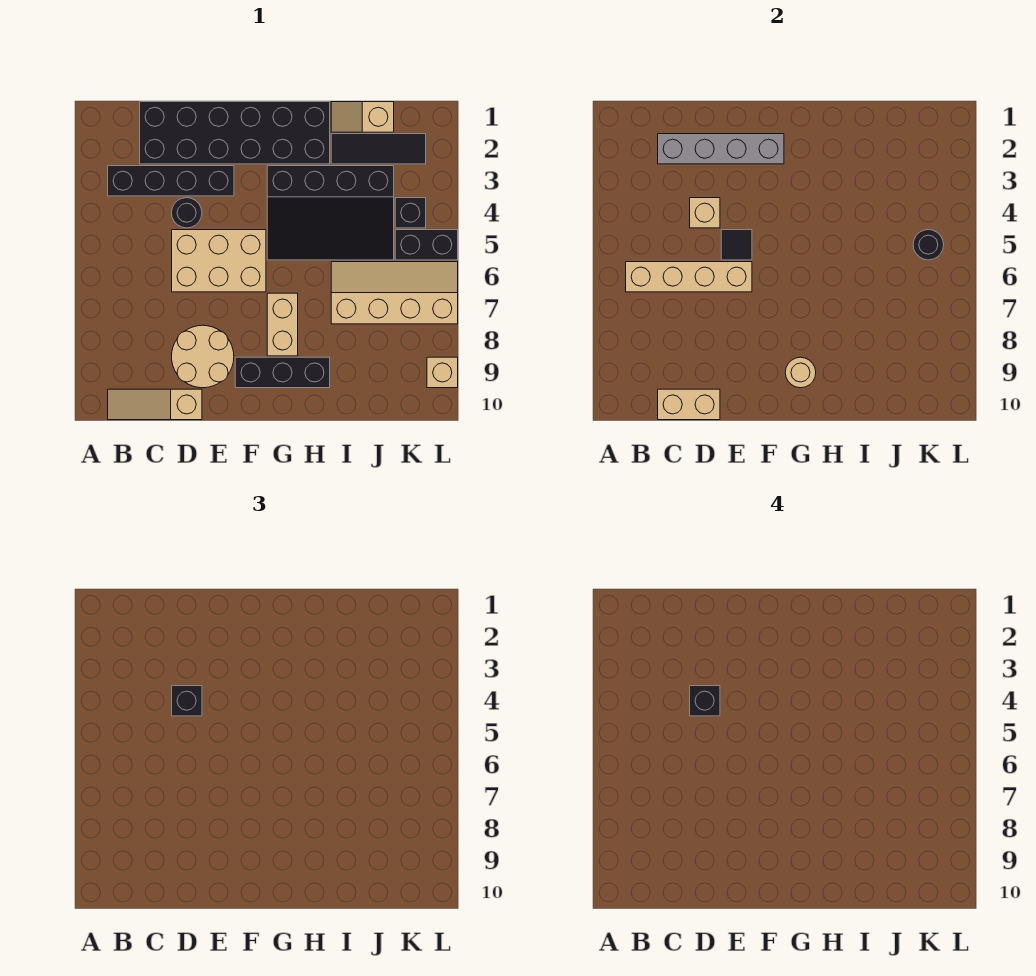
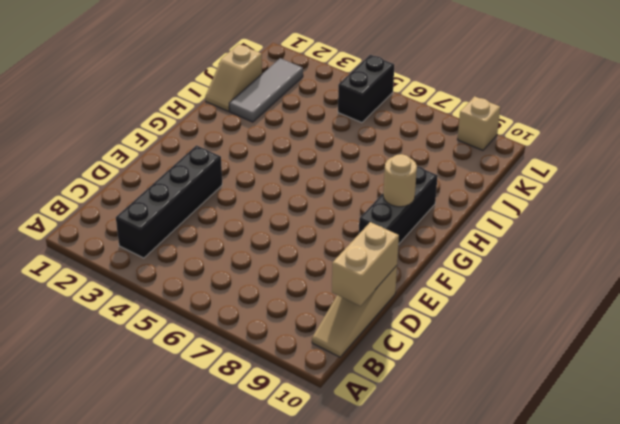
grey tile I2:K2 level 1 -> black tile I2:K2 level 1
none -> black brick C1:H2 level 1
none -> black round brick D4 level 1
none -> tan brick D5:F6 level 1

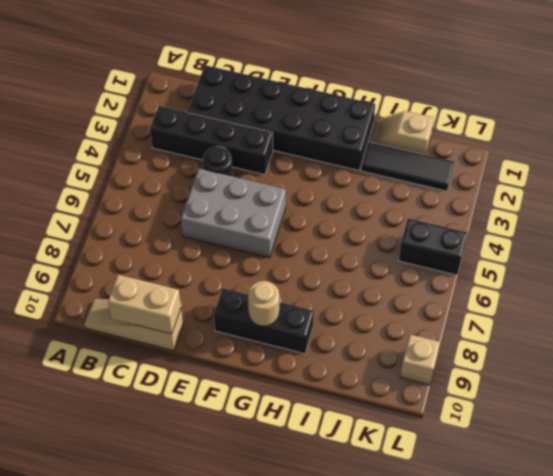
grey brick D5:F6 level 1 -> tan brick D5:F6 level 1
none -> tan round brick D8:E9 level 1
none -> black slope G3:J5 level 1 top 3
none -> tan brick G7:G8 level 1

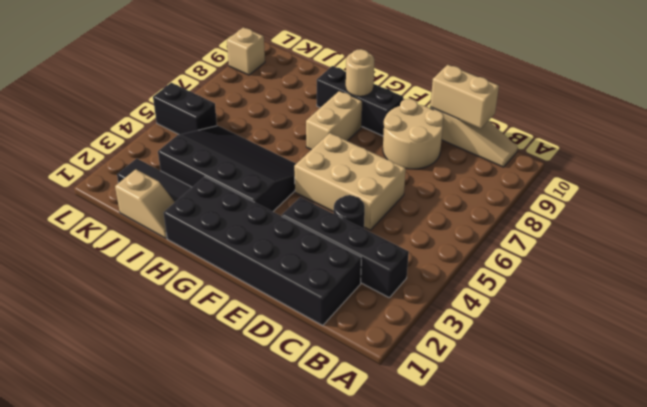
none -> tan slope I6:L7 level 1 top 7
none -> black brick K4 level 1
none -> tan brick B6:E6 level 2

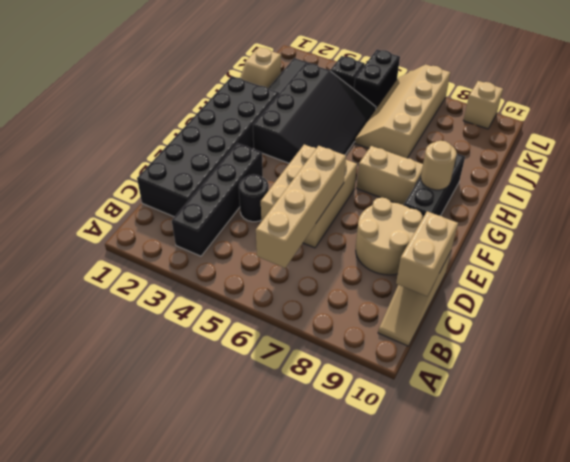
none -> grey brick C2:F2 level 2
none -> tan brick D4 level 2
none -> black tile E5 level 2

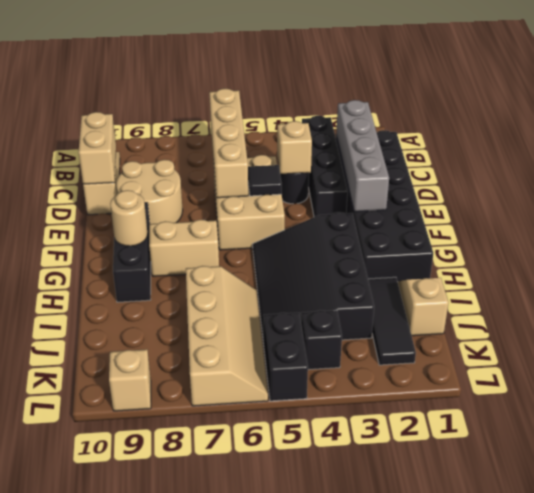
none -> black round brick K5 level 2
none -> black brick D4 level 3
none -> black brick D4 level 4

